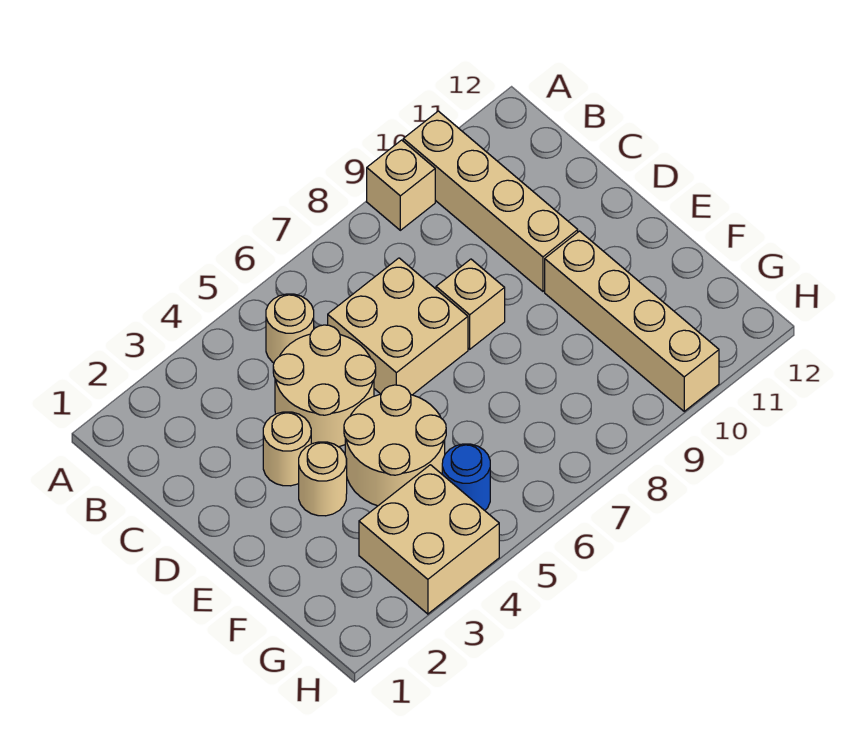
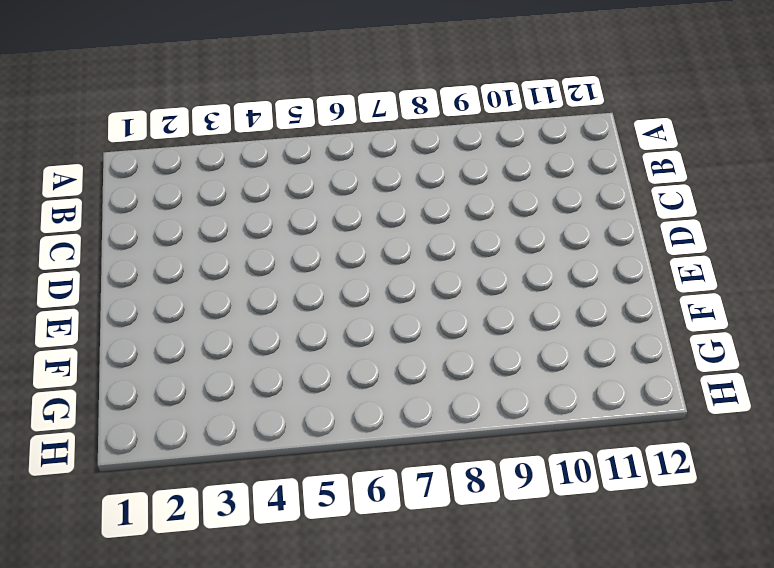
none -> tan brick A9 level 1
none -> tan brick A10:D10 level 1
none -> tan round brick B5 level 1

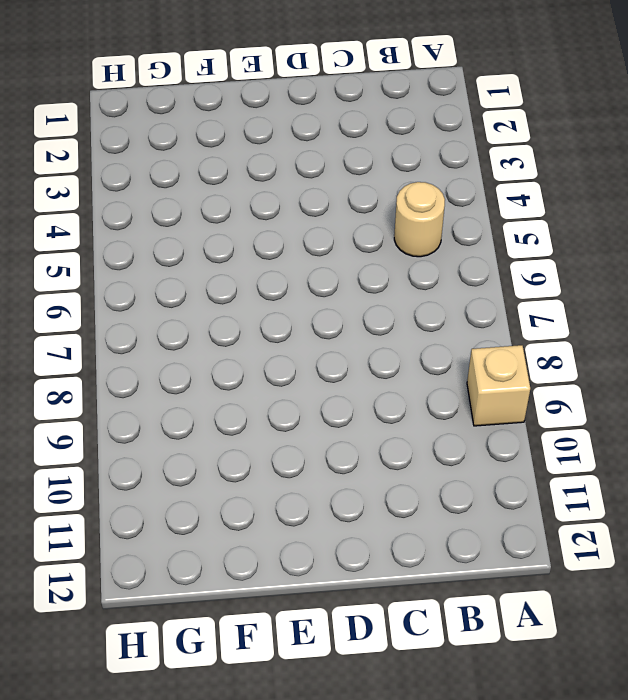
none -> tan brick A10:D10 level 1
none -> tan round brick C4:D5 level 1
none -> tan brick C6:D7 level 1

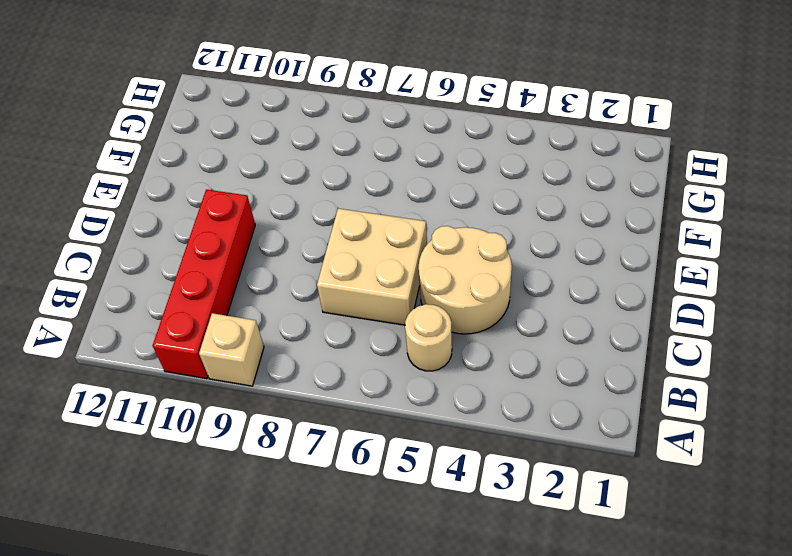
red brick A10:D10 level 1 -> tan brick A10:D10 level 1
none -> tan round brick D3 level 1
none -> tan brick D8 level 1
none -> tan round brick E3 level 1

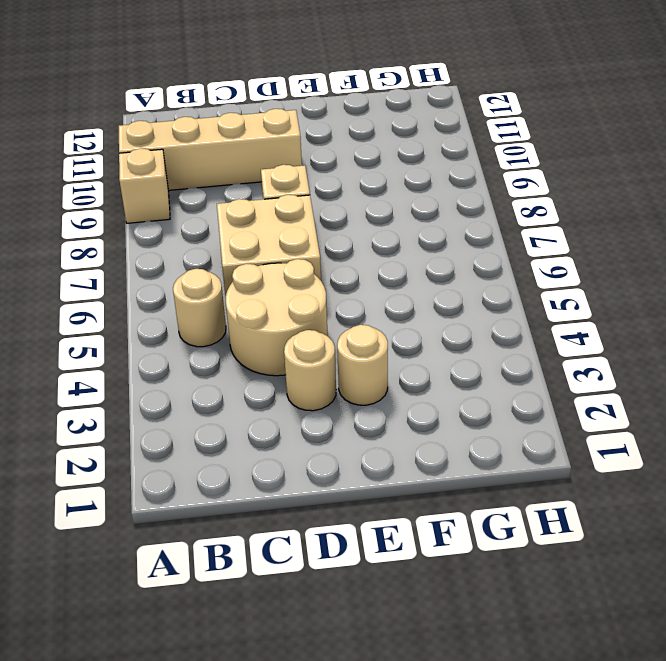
none -> tan round brick E4:F5 level 1
none -> tan brick E10:H10 level 1
none -> tan brick G3:H4 level 1

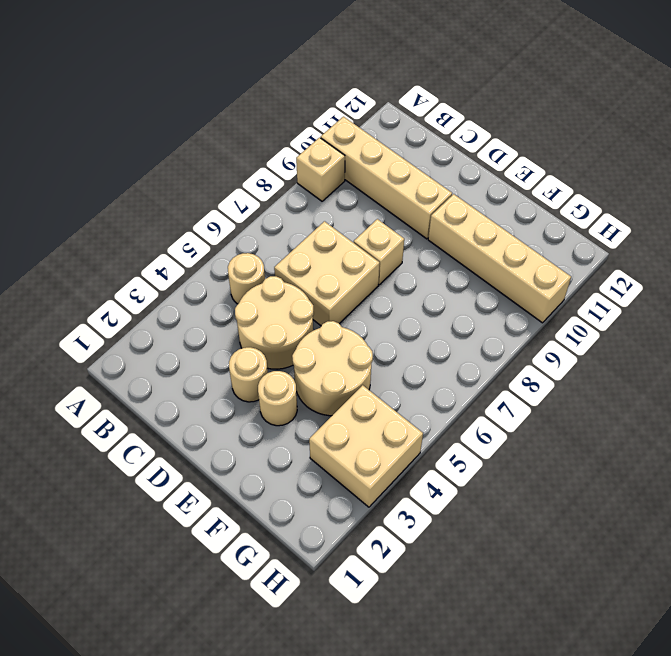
none -> blue round brick G5 level 1

